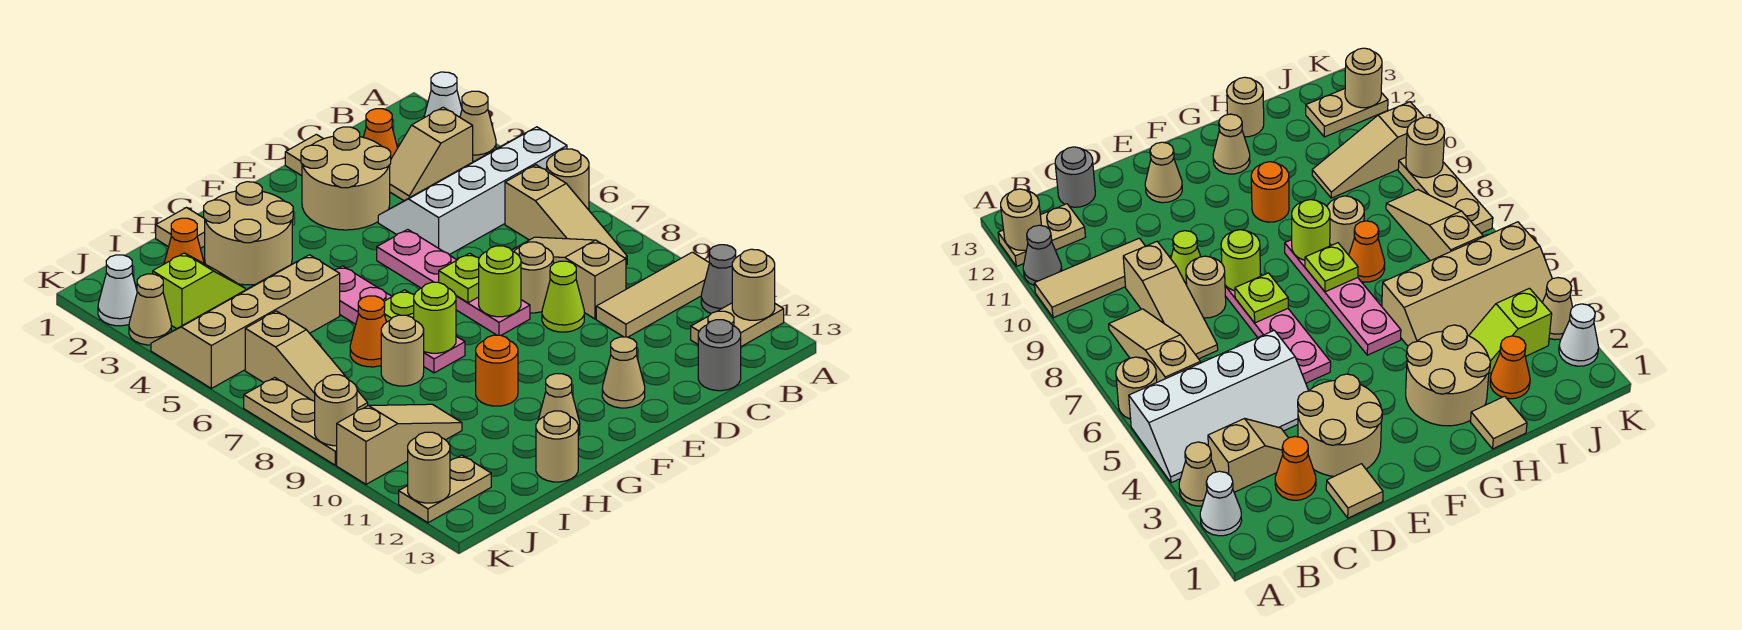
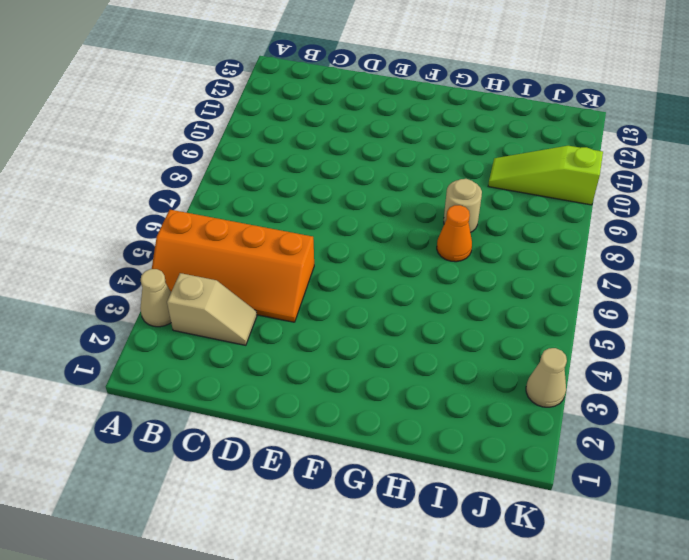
orange slope A4:D5 level 1 top 5 -> white slope A4:D5 level 1 top 5
lime slope I10:K10 level 1 top K -> tan slope I10:K10 level 1 top K
none -> white cone A2 level 1
none -> tan round brick A6 level 1
none -> tan tile A10:C10 level 1
none -> grey cone A11 level 1

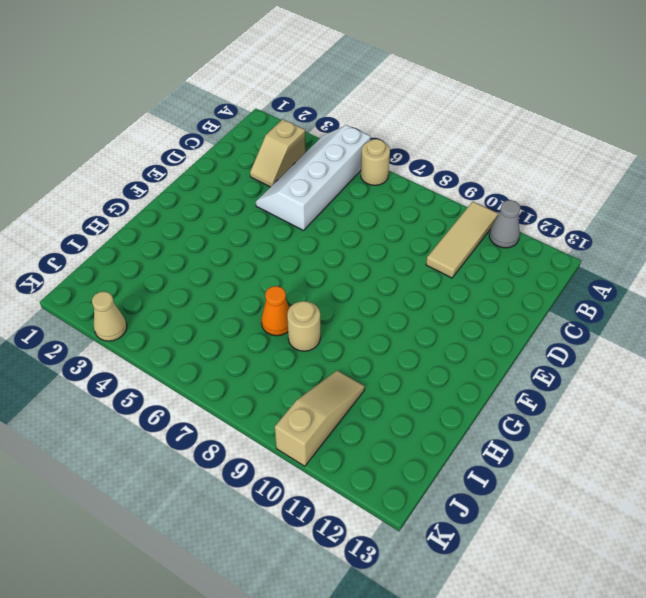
none -> white cone A2 level 1
none -> tan cone A3 level 1
none -> tan plate A12:B12 level 1
none -> tan slope B6:B8 level 1 top 6

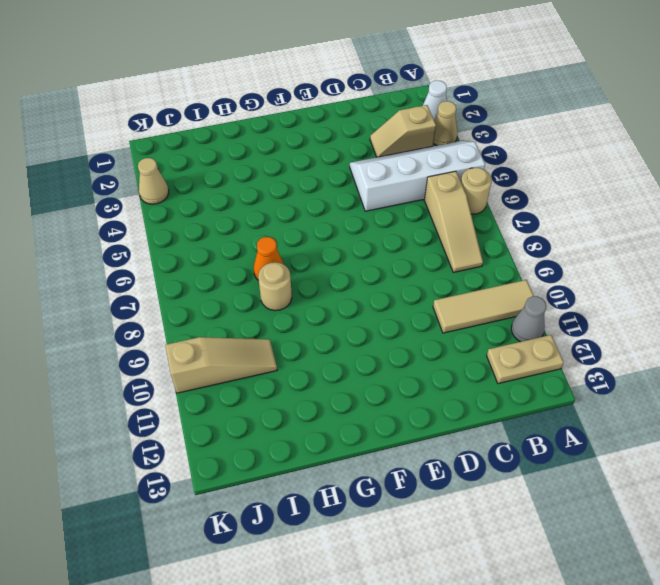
none -> orange cone C2 level 1
none -> tan slope C7:C9 level 1 top 9
none -> grey round brick C13 level 1
none -> tan tile D1 level 1

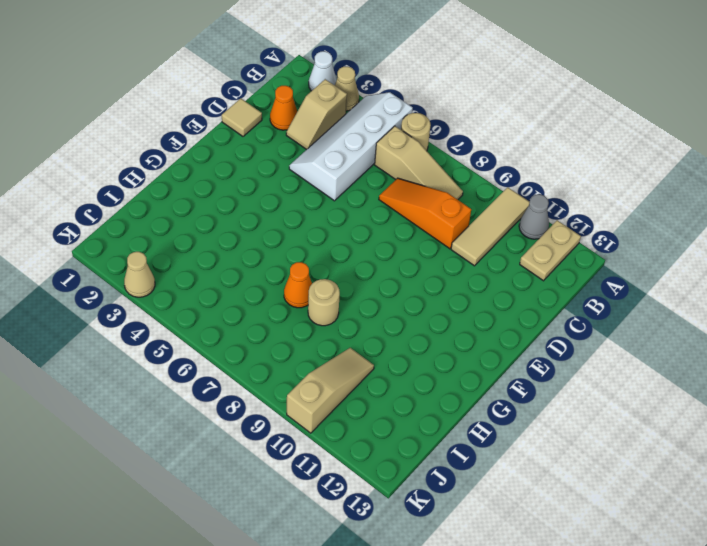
orange slope C7:C9 level 1 top 9 -> tan slope C7:C9 level 1 top 9
none -> grey round brick C13 level 1
none -> tan round brick D2:E3 level 1
none -> tan round brick D8 level 1
none -> lime cone D9 level 1

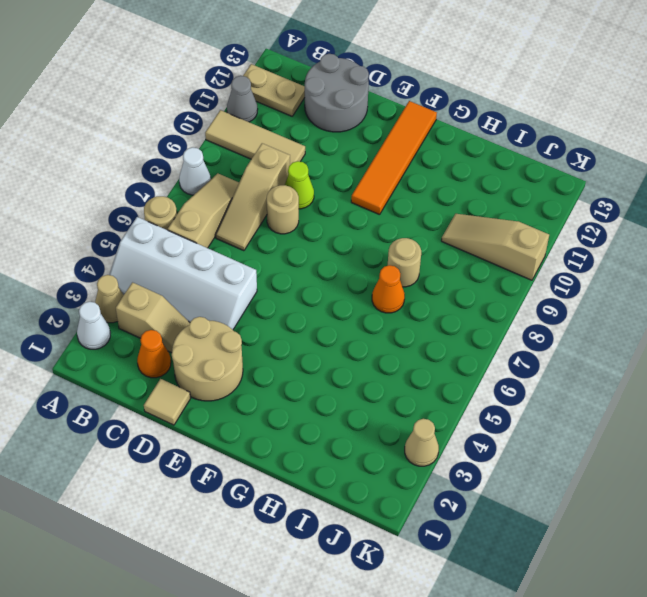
white cone A8 level 1 -> white cone K2 level 1
grey round brick C12:D13 level 1 -> grey round brick C13 level 1
orange tile F10:F13 level 1 -> none
none -> pink plate E5:E8 level 1
none -> tan cone E12 level 1
none -> tan round brick G2:H3 level 1
none -> pink plate G5:G8 level 1

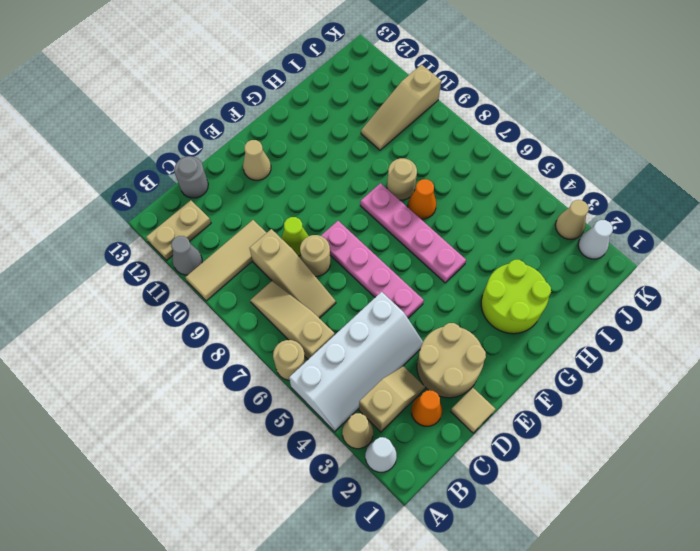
lime round brick G2:H3 level 1 -> tan round brick G2:H3 level 1
none -> orange round brick G10 level 1
none -> tan cone G12 level 1
none -> tan tile H1 level 1
none -> tan slope H4:K5 level 1 top 5

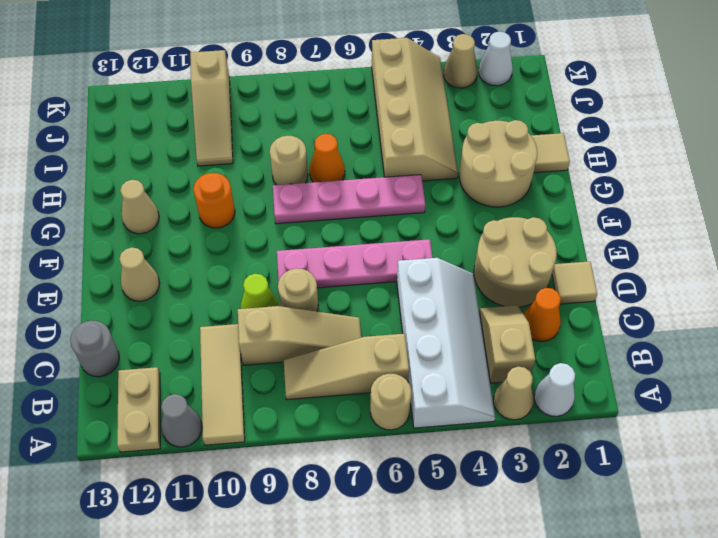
none -> tan round brick H13 level 1
none -> orange cone I2 level 1
none -> lime slope I3:J3 level 1 top J
none -> tan slope J6:J8 level 1 top 6

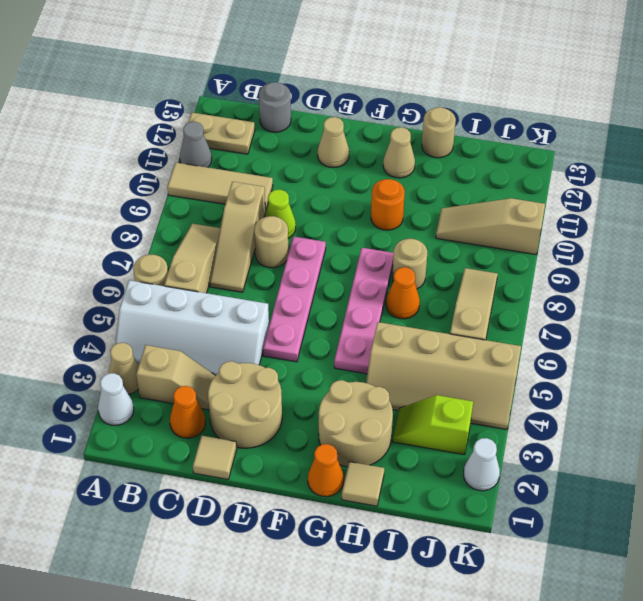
orange cone G1 level 1 -> orange cone I2 level 1
none -> tan plate J12:K12 level 1
none -> tan cone K3 level 1
none -> tan plate K7:K9 level 1
none -> tan round brick A12 level 2

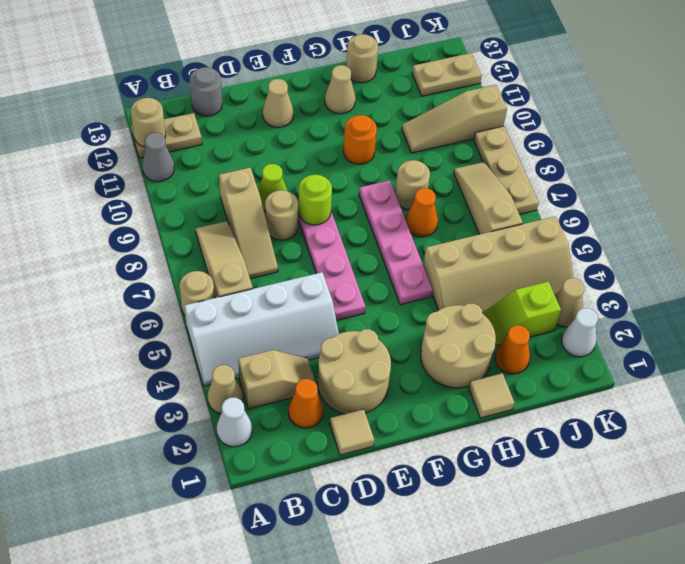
none -> tan tile A10:C10 level 1
none -> lime plate E7 level 2
none -> lime plate G7 level 2
none -> lime round brick G8 level 2

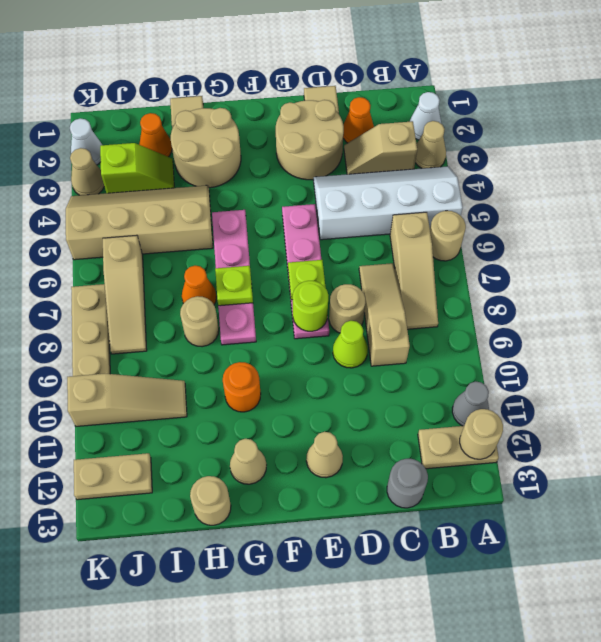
none -> tan tile A10:C10 level 1
none -> lime round brick G8 level 2
none -> tan round brick K9 level 2
none -> tan round brick K12 level 2

